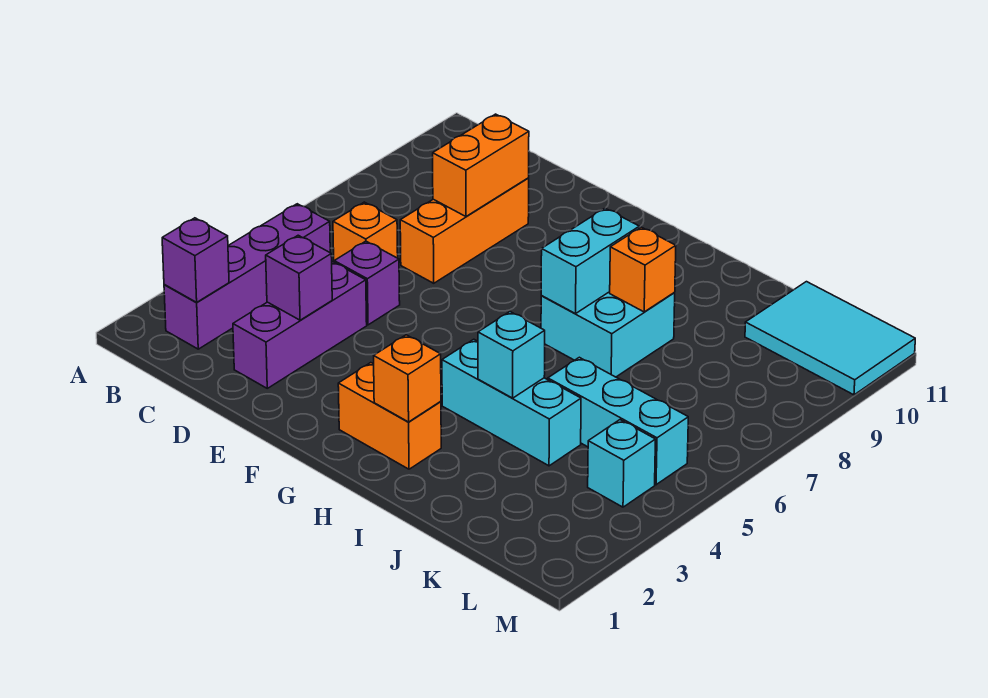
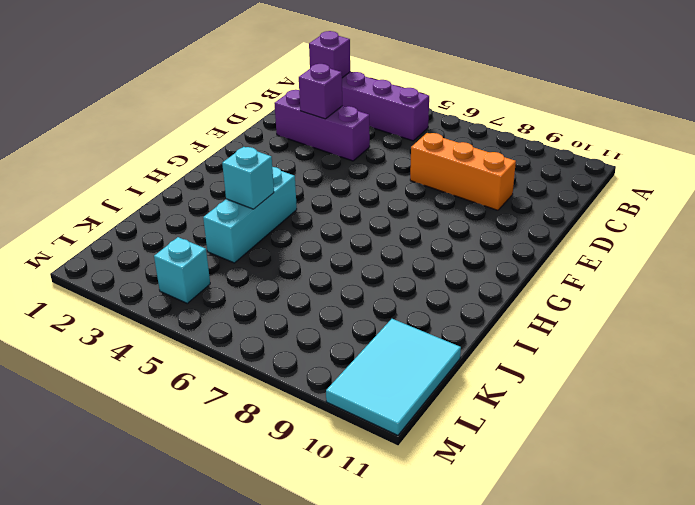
none -> orange brick C6 level 1
none -> purple brick D5 level 1
none -> orange brick G2:H2 level 1

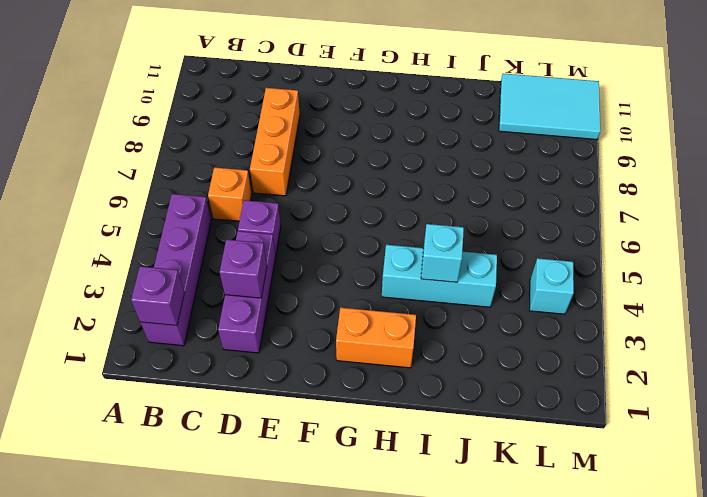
none -> cyan brick H7:I8 level 1
none -> cyan brick J5:L5 level 1
none -> orange brick D8:D9 level 2

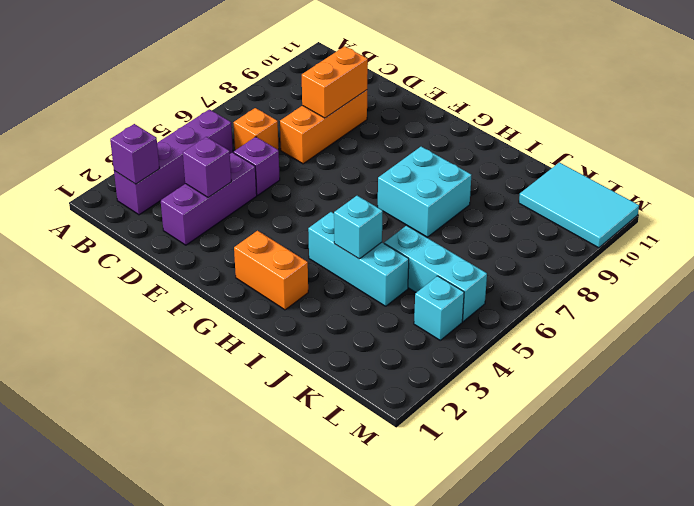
none -> orange brick H2 level 2
none -> cyan brick H7:H8 level 2
none -> orange brick I8 level 2

